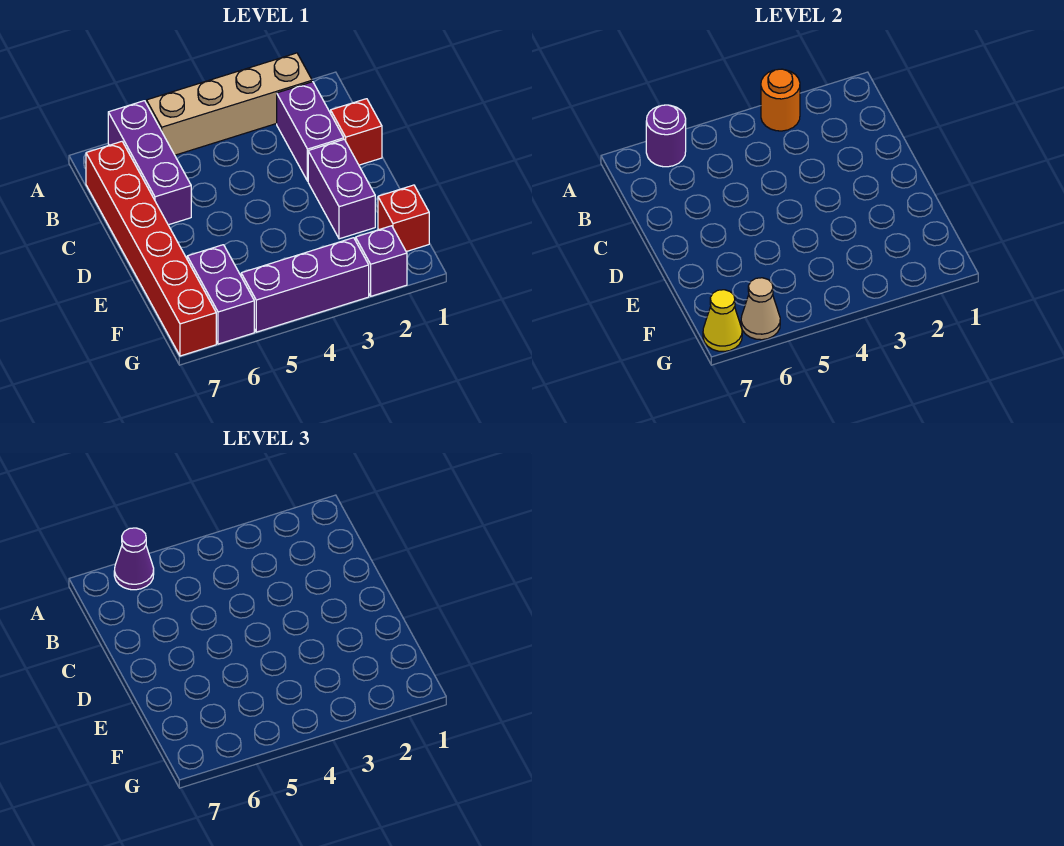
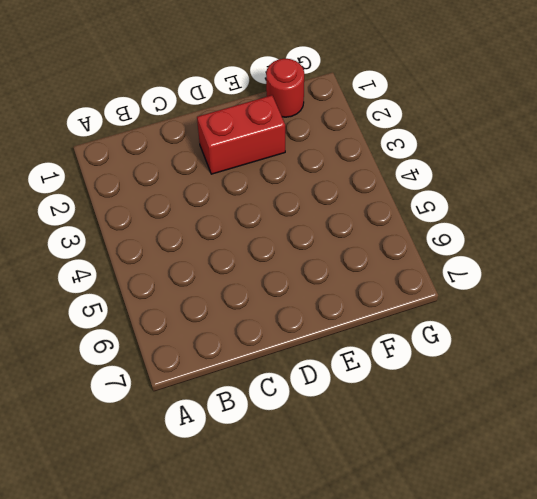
red brick D2:E2 level 1 -> purple brick D2:E2 level 1
red round brick F1 level 1 -> red brick F1 level 1
none -> tan brick A2:A5 level 1
none -> purple brick A6:C6 level 1
none -> purple brick B2:C2 level 1

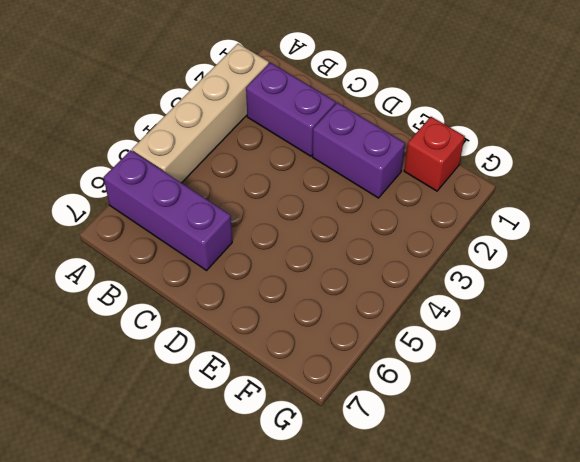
none -> red brick B7:G7 level 1
none -> red brick C1 level 1
none -> purple brick F6:G6 level 1

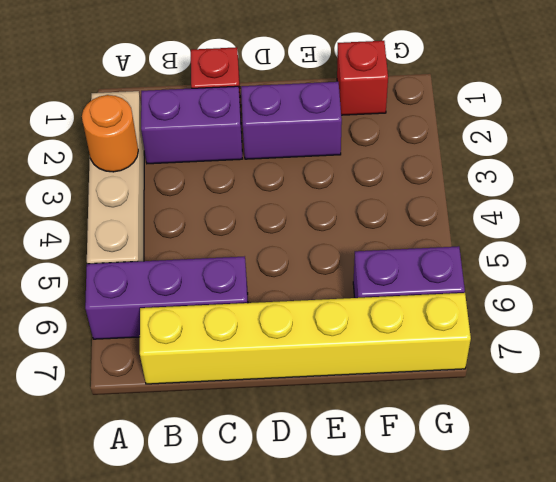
yellow brick B7:G7 level 1 -> red brick B7:G7 level 1
none -> purple brick G2 level 1
none -> purple brick G3:G5 level 1
none -> purple round brick A6 level 2

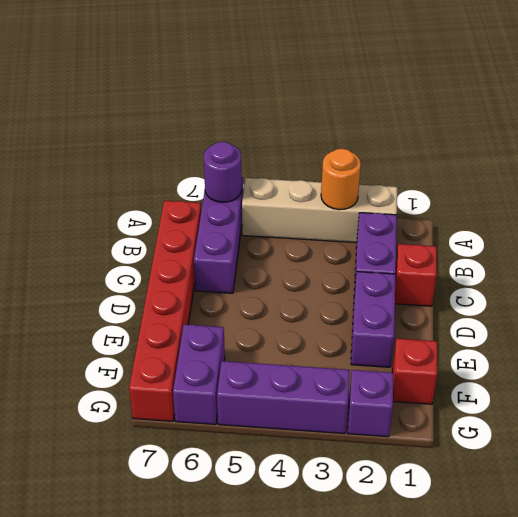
none -> tan cone G6 level 2
none -> yellow cone G7 level 2
none -> purple cone A6 level 3

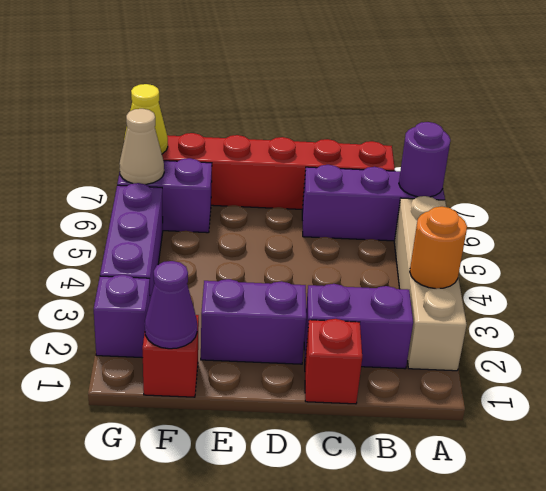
purple cone F1 level 2 -> purple cone A6 level 3

